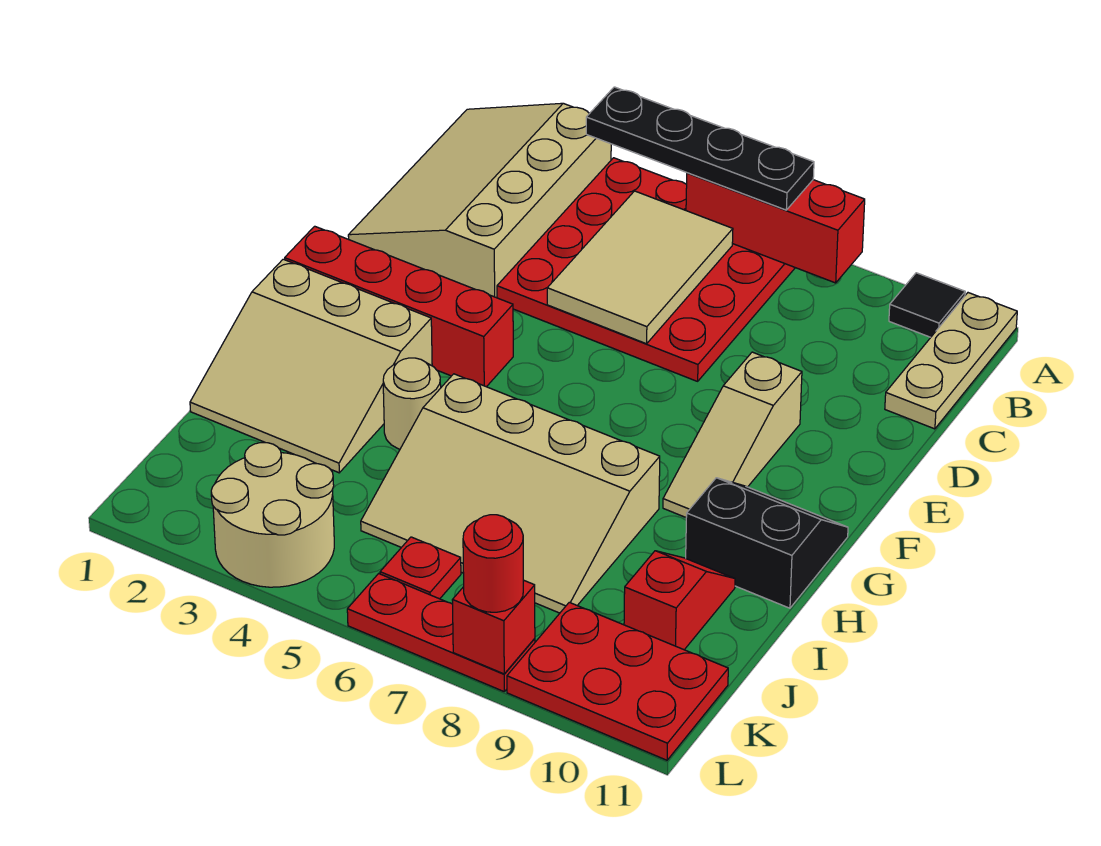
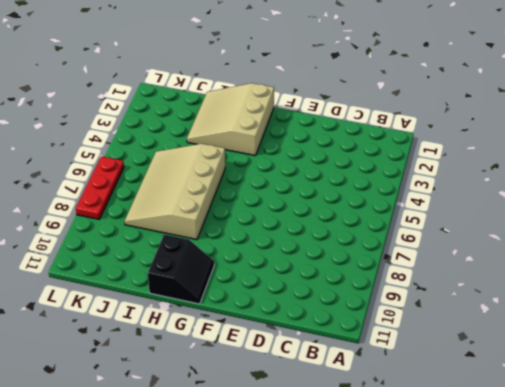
none -> tan slope A1:D3 level 1 top 3
none -> red plate A4:D7 level 1
none -> black tile A10 level 1

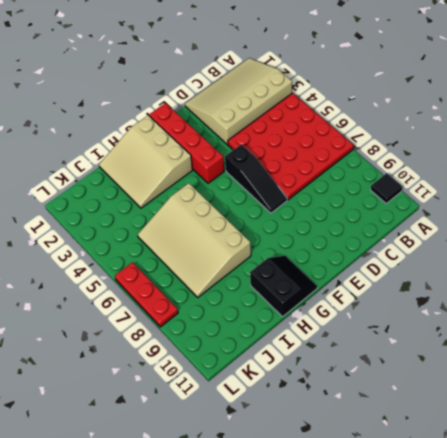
black slope E5:E7 level 1 top 5 -> none
none -> tan plate A11:C11 level 1
none -> tan slope E9:G9 level 1 top E
none -> tan round brick H4 level 1

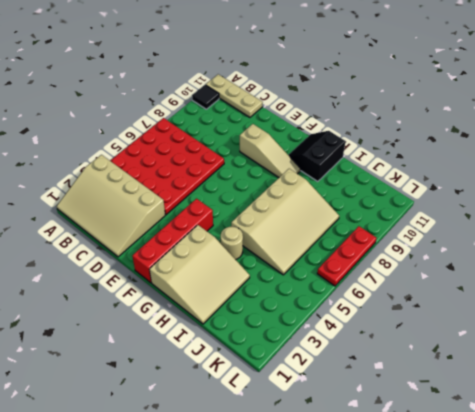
none -> red slope I10:J10 level 1 top J
none -> tan round brick K3:L4 level 1
none -> red plate K6 level 1

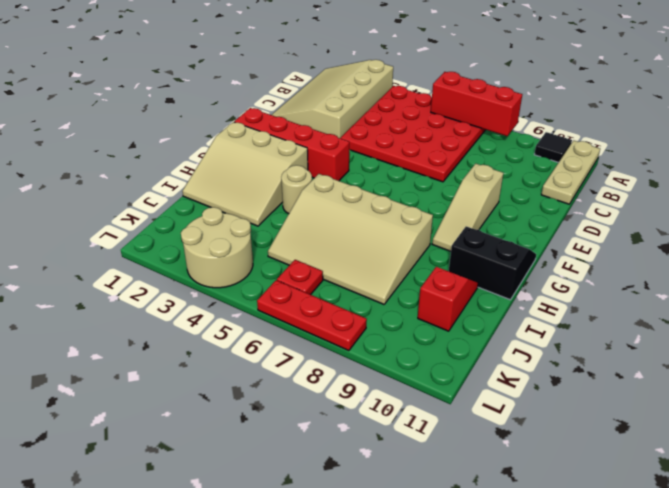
none -> red plate K9:L11 level 1
none -> tan tile B5:D6 level 2
none -> red brick L8 level 2

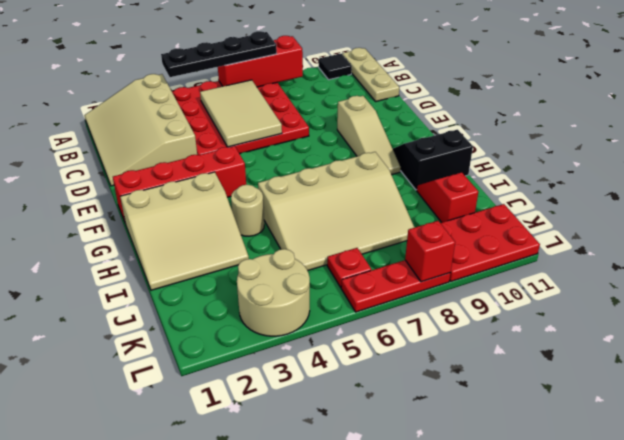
none -> red round brick L8 level 3

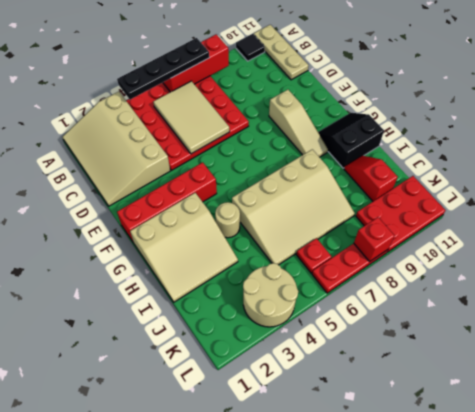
none -> red round brick L8 level 3

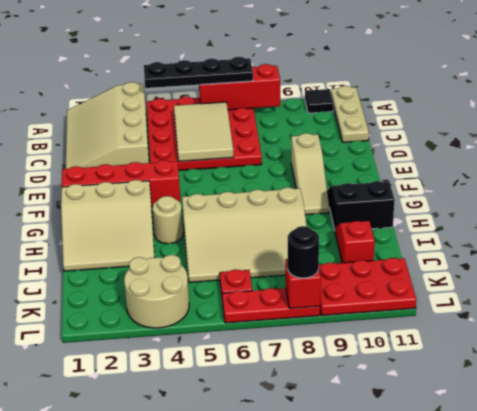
black round brick L8 level 3 -> red round brick L8 level 3

